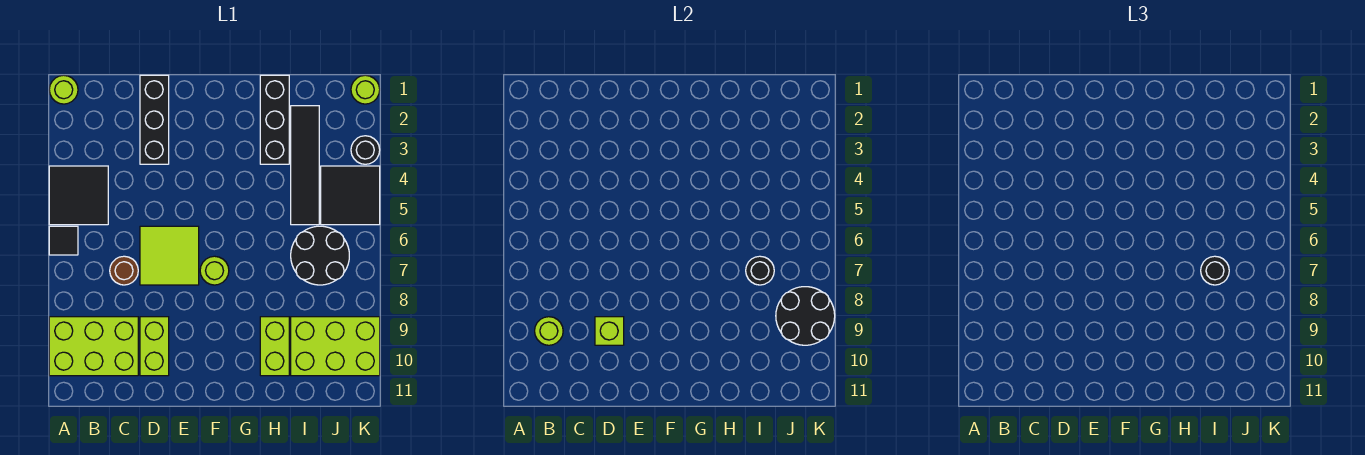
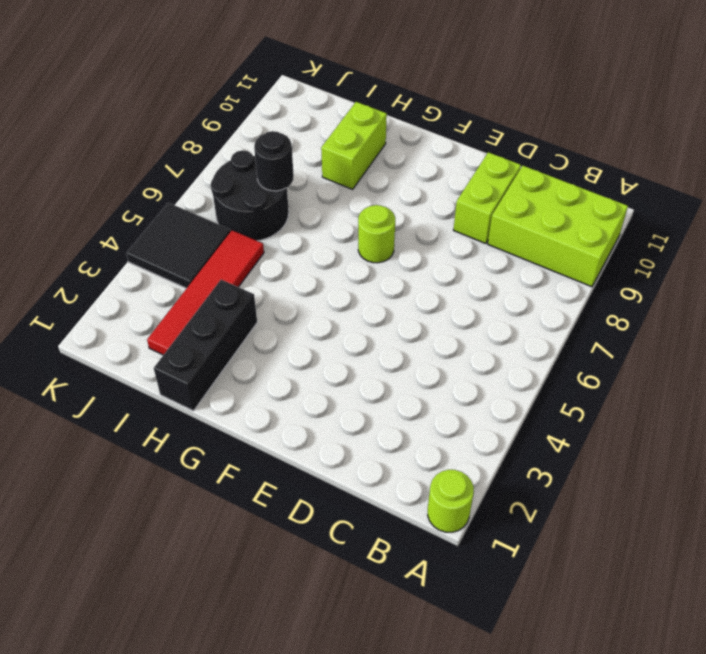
red tile I2:I5 level 1 -> black tile I2:I5 level 1
none -> black tile A4:B5 level 1
none -> black tile A6 level 1
none -> brown round brick C7 level 1

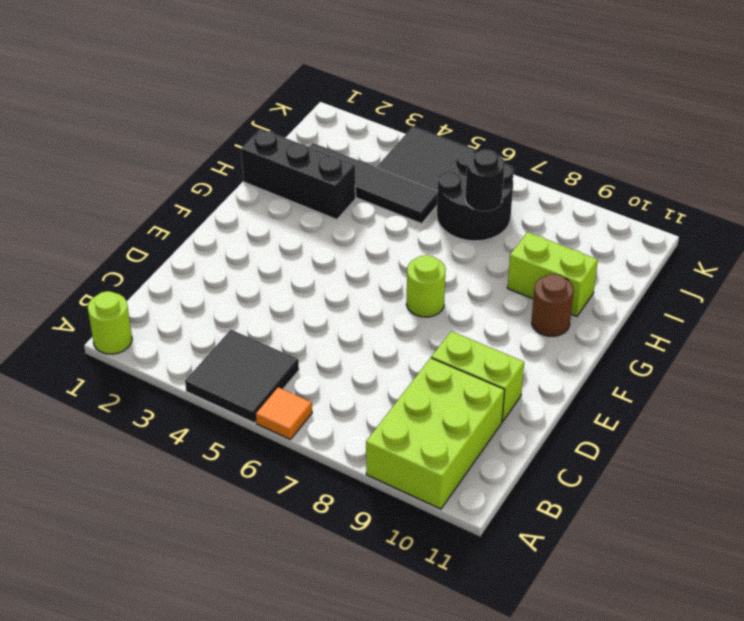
orange tile A6 level 1 -> black tile A6 level 1
brown round brick G10 level 1 -> brown round brick C7 level 1
none -> black brick D1:D3 level 1
none -> lime tile D6:E7 level 1
none -> lime brick I9:K10 level 1

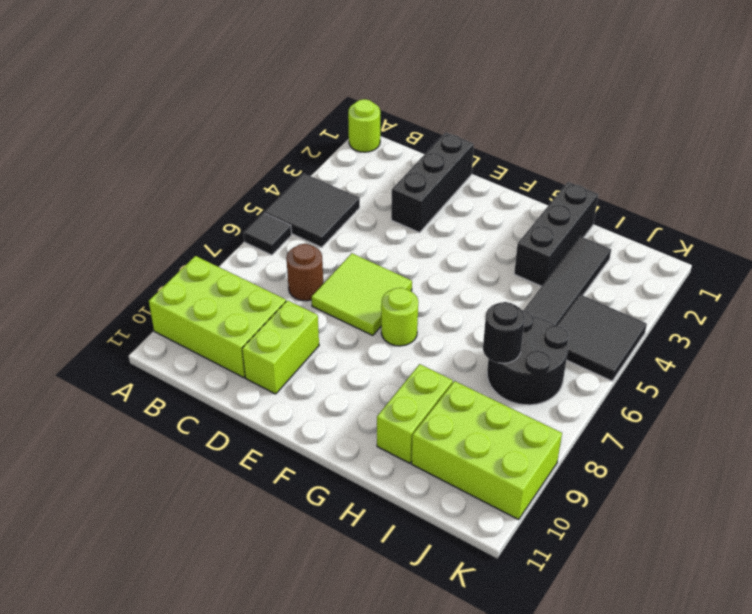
none -> lime round brick K1 level 1
none -> black round brick K3 level 1
none -> lime round brick B9 level 2

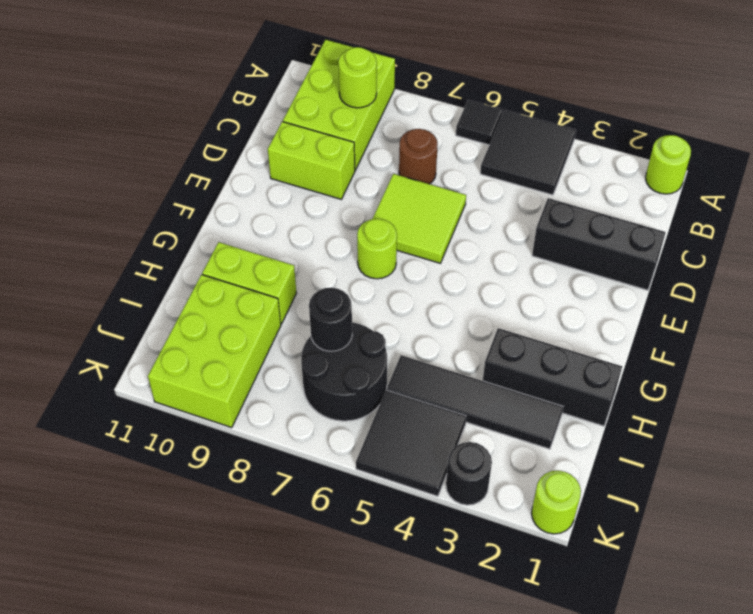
none -> lime brick D9 level 2
none -> black round brick J8:K9 level 2
none -> black round brick I7 level 3

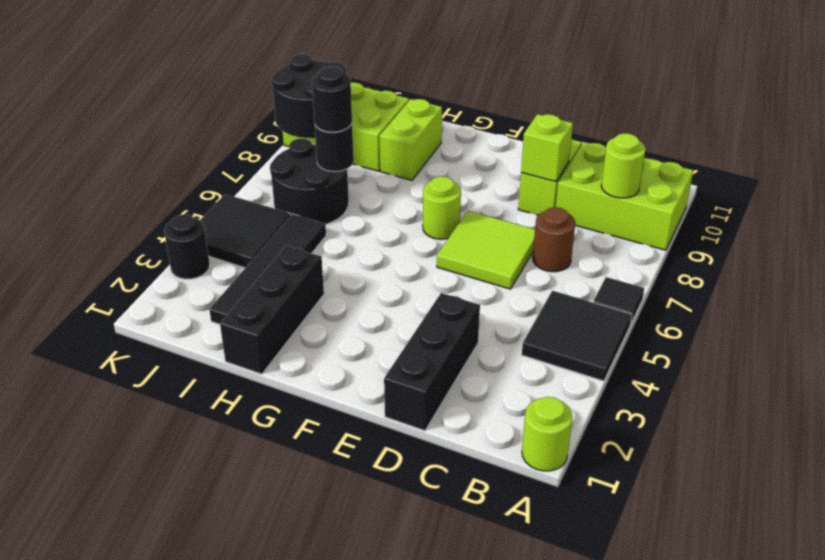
none -> lime round brick K1 level 1

